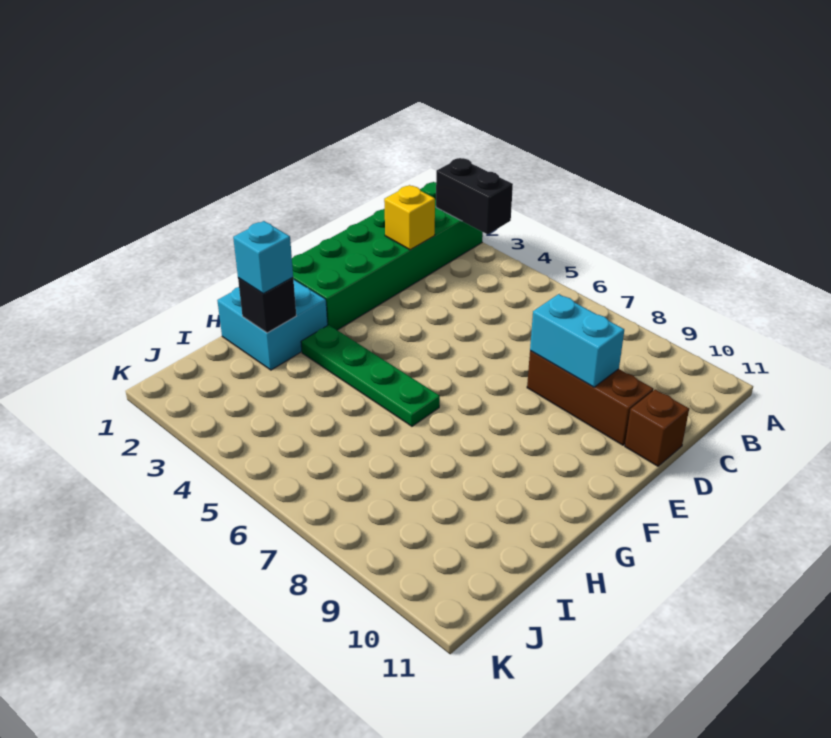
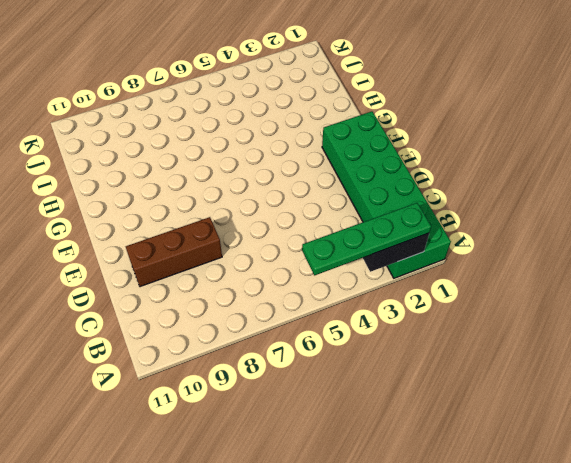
green plate A2:A5 level 3 -> green plate G3:G6 level 1
none -> brown brick D11 level 1
none -> cyan brick G1:H2 level 1

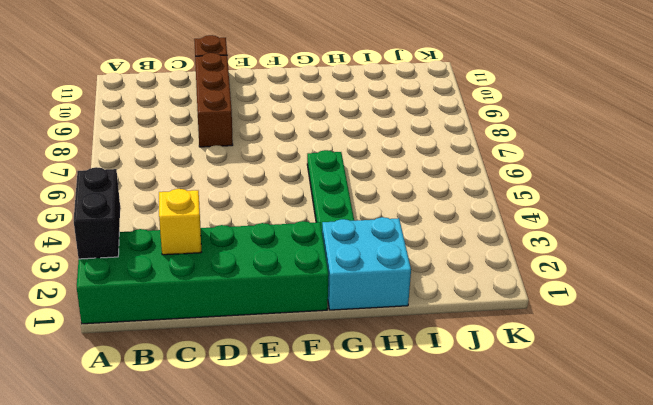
none -> cyan brick D8:D9 level 2
none -> black brick H2 level 2

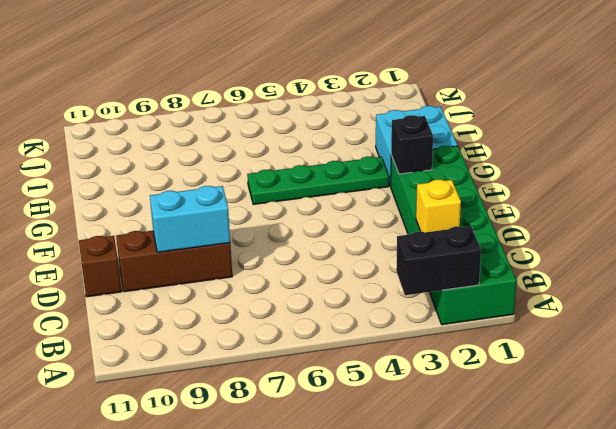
black brick F2 level 2 -> black brick H2 level 2
none -> cyan brick H2 level 3

